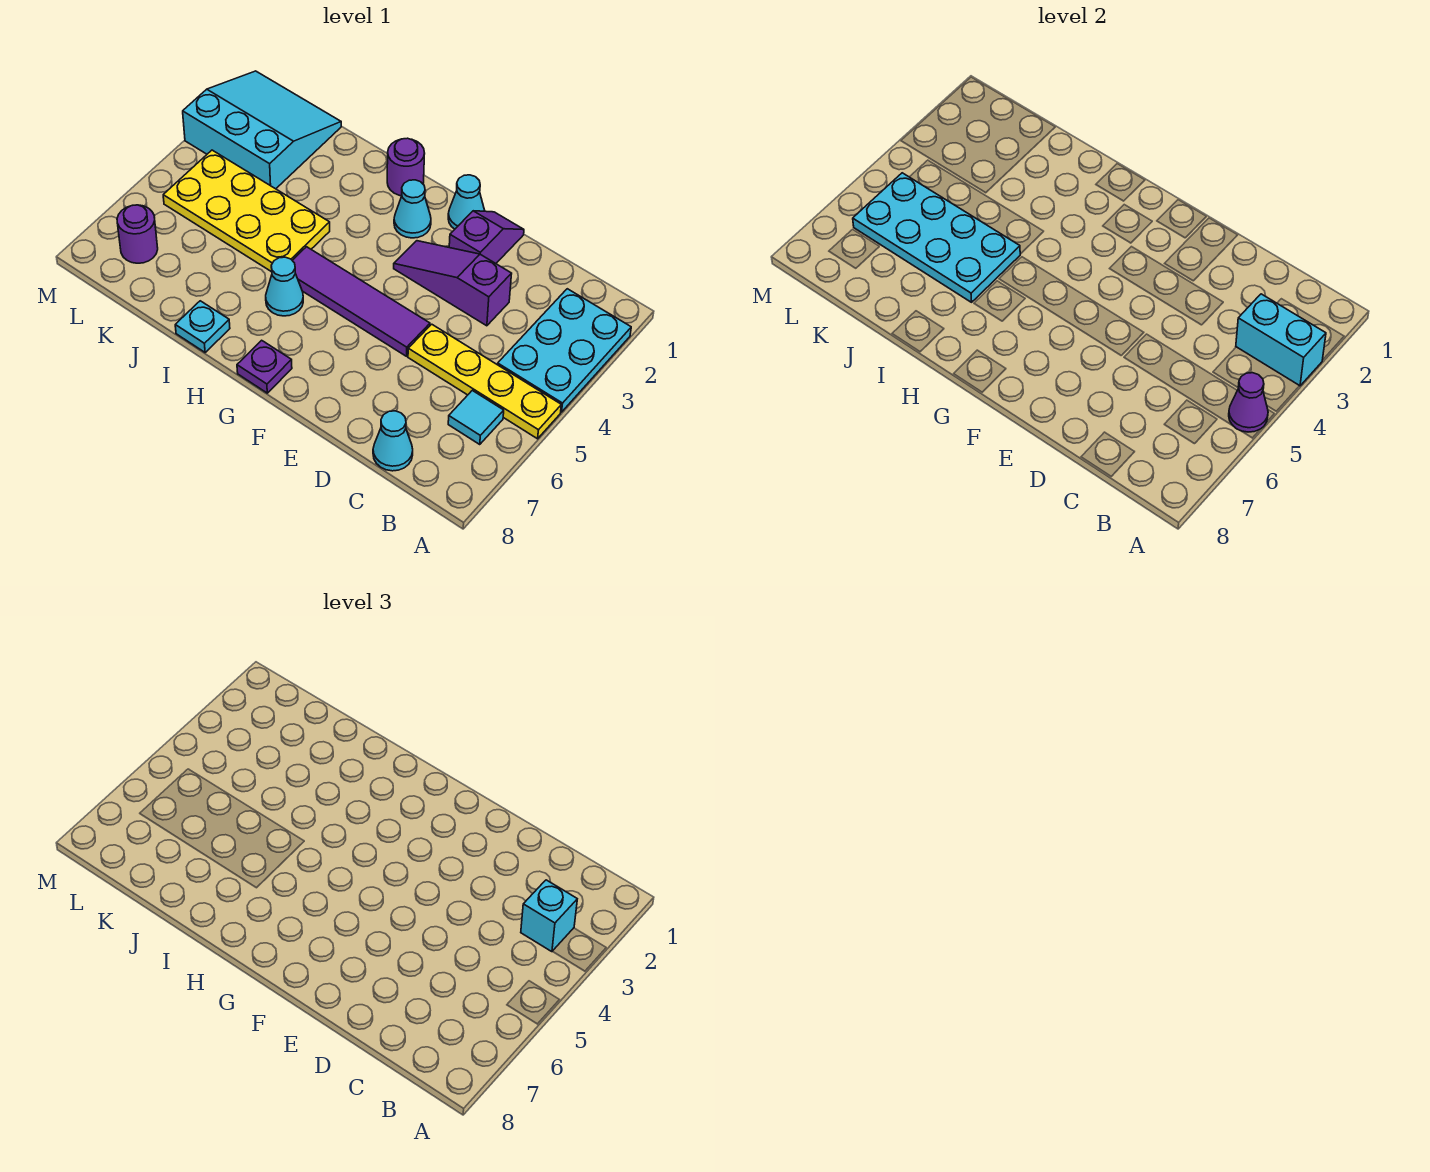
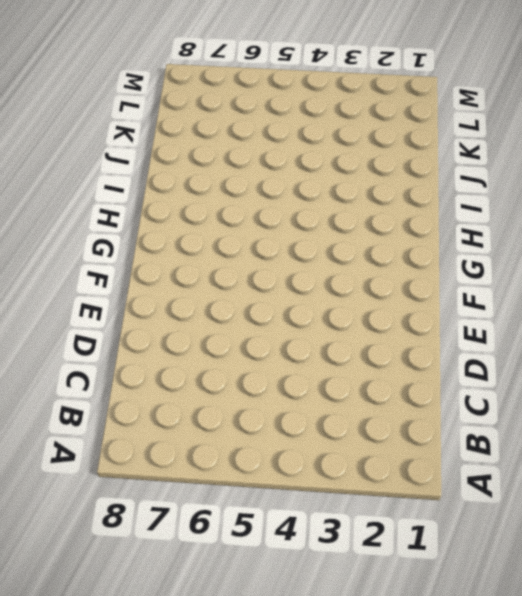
none -> cyan plate A2:B4 level 1
none -> yellow plate A5:D5 level 1
none -> cyan tile B6 level 1

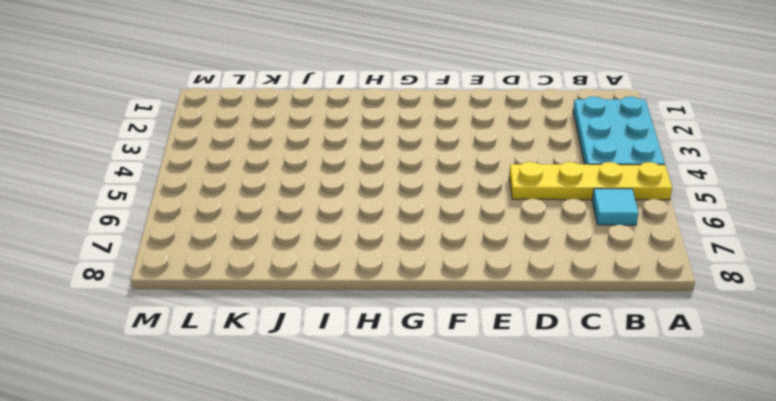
none -> cyan cone C8 level 1
none -> purple slope D3:F3 level 1 top D
none -> purple slope E1:E2 level 1 top 2

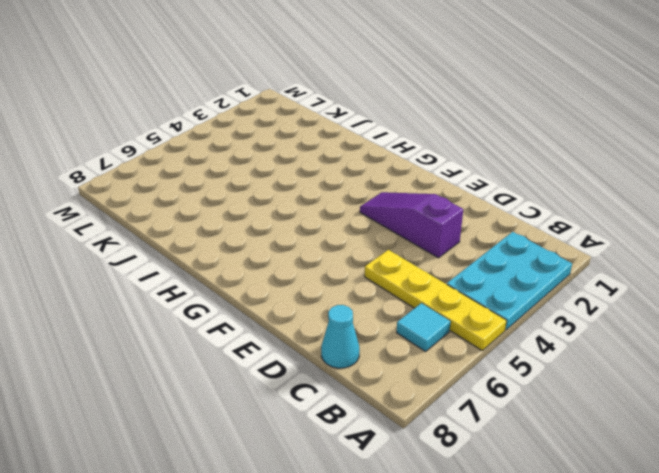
none -> purple slope E1:E2 level 1 top 2
none -> purple tile E5:H5 level 1
none -> cyan cone F1 level 1

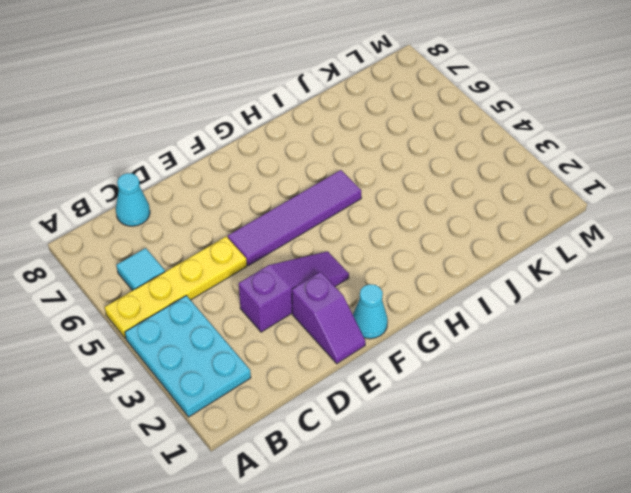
none -> cyan cone G2 level 1
none -> purple plate G8 level 1
none -> purple round brick H1 level 1

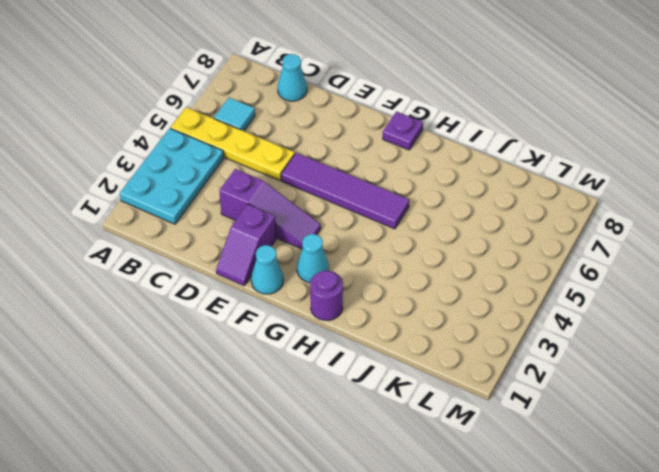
none -> cyan cone H6 level 1
none -> yellow plate I4:L5 level 1
none -> cyan plate I8 level 1

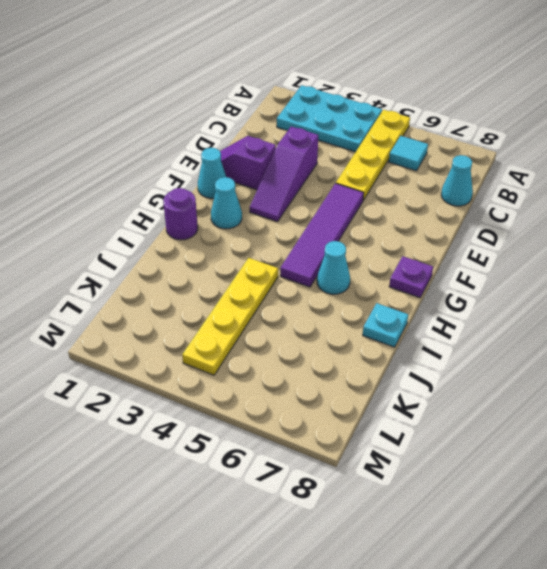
yellow plate I4:L4 level 1 -> yellow plate I4:L5 level 1
none -> cyan slope K1:M3 level 1 top 3
none -> purple round brick L7 level 1
none -> cyan brick A3:B3 level 2

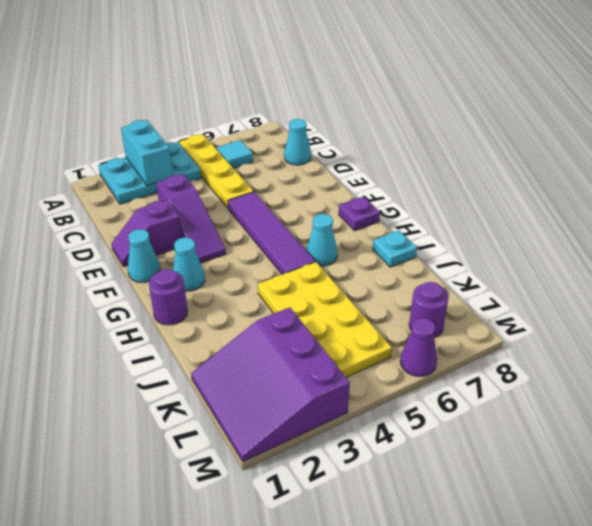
purple slope K1:M3 level 1 top 3 -> cyan slope K1:M3 level 1 top 3
purple cone M6 level 1 -> purple cone A5 level 2
none -> cyan plate I5:L6 level 2
none -> cyan brick B3 level 3

